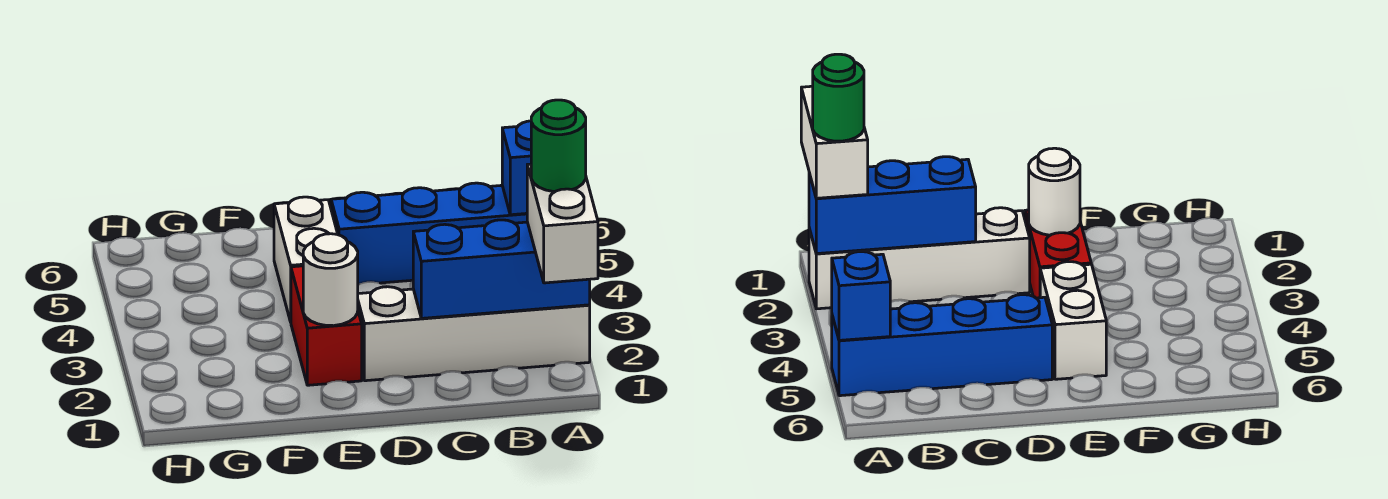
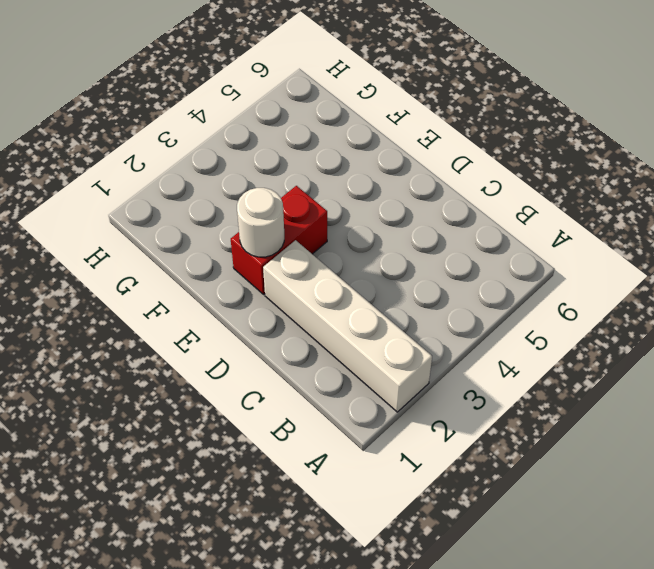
none -> blue brick A5:D5 level 1
none -> white brick E4:E5 level 1

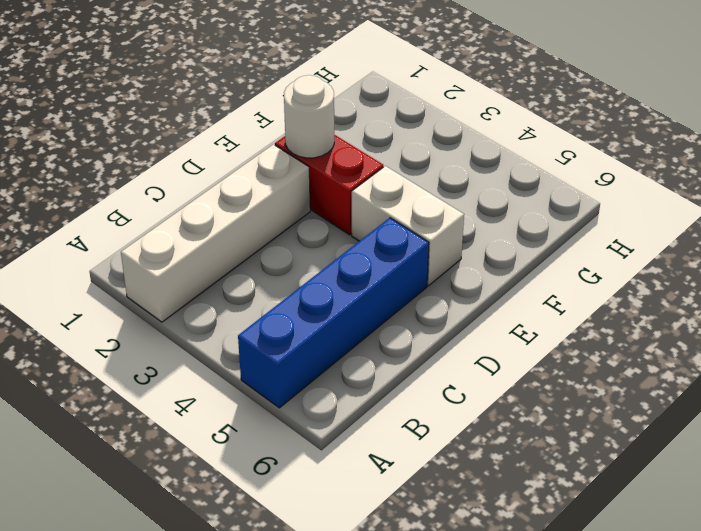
none -> blue brick A2:C2 level 2
none -> blue brick A5 level 2

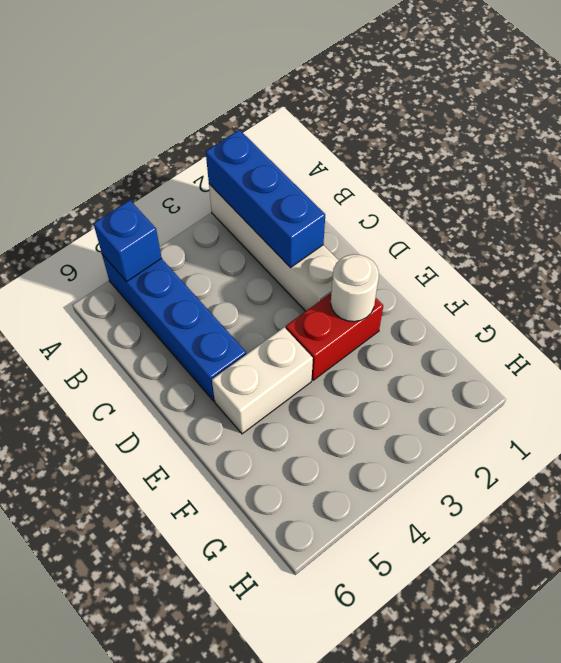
none -> white brick A1:A2 level 3
none -> green round brick A2 level 4

